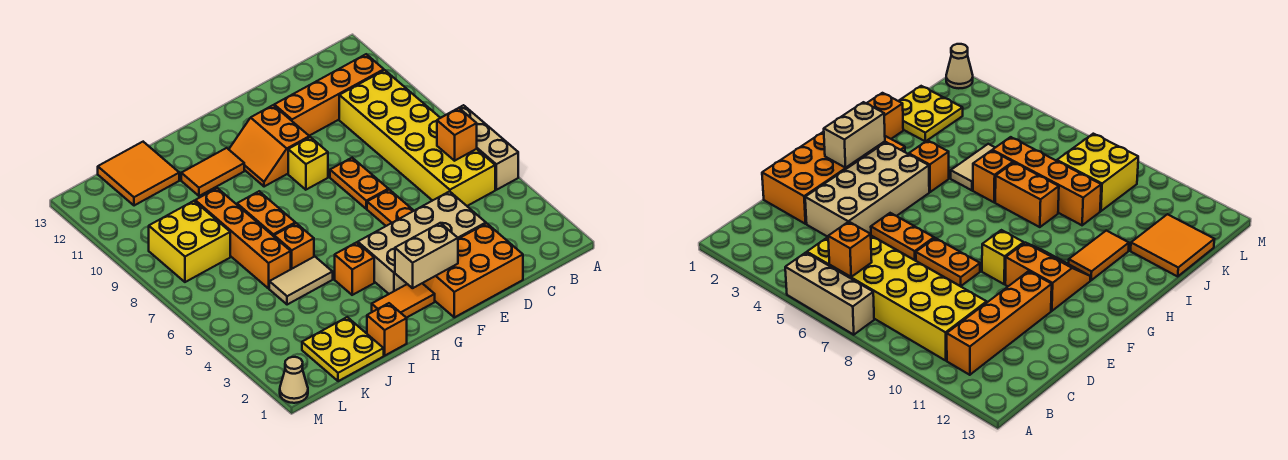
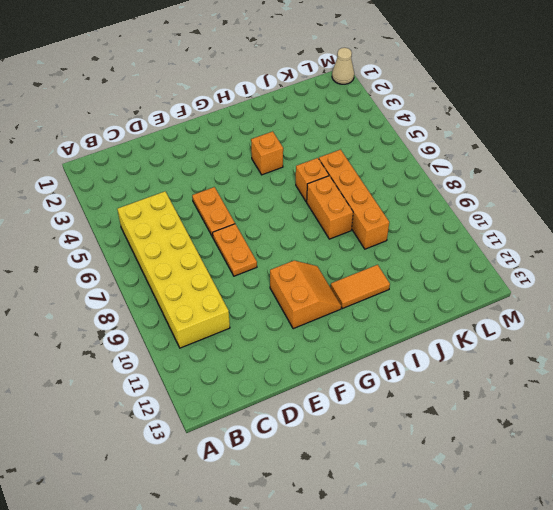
none -> tan brick A5:A7 level 1
none -> orange brick B11:E11 level 1
none -> orange brick D1:F2 level 1

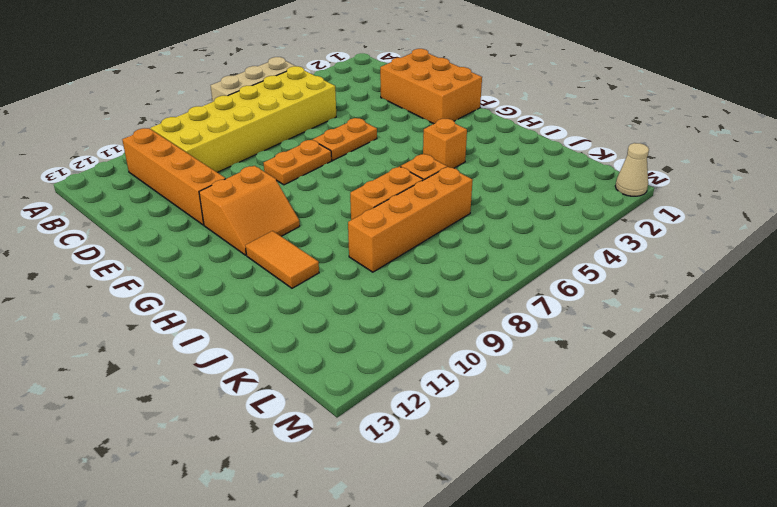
none -> tan brick D3:G4 level 1
none -> yellow brick F9 level 1
none -> orange tile G2:H2 level 1

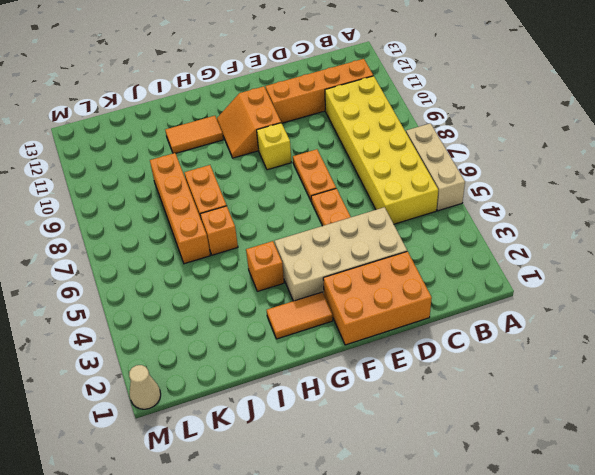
none -> orange brick I1 level 1
none -> tan tile I5:J5 level 1
none -> yellow plate J1:K2 level 1

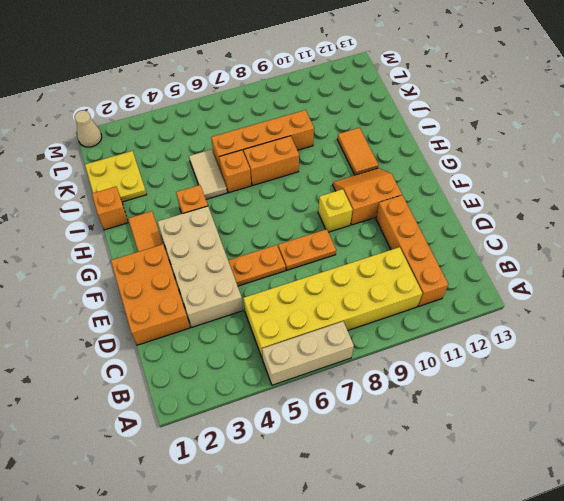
none -> orange tile J12:K13 level 1
none -> yellow brick K8:L9 level 1
none -> orange brick B6 level 2

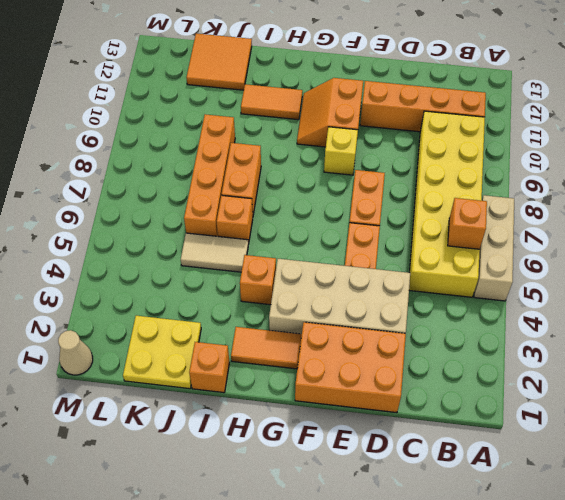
none -> yellow brick K8:L9 level 1
none -> tan brick F2:G2 level 2

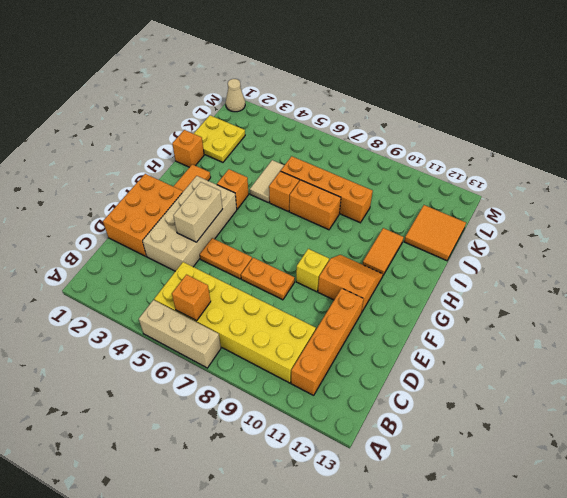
tan brick E4:F4 level 2 -> tan brick F2:G2 level 2
none -> yellow brick K8:L9 level 1

